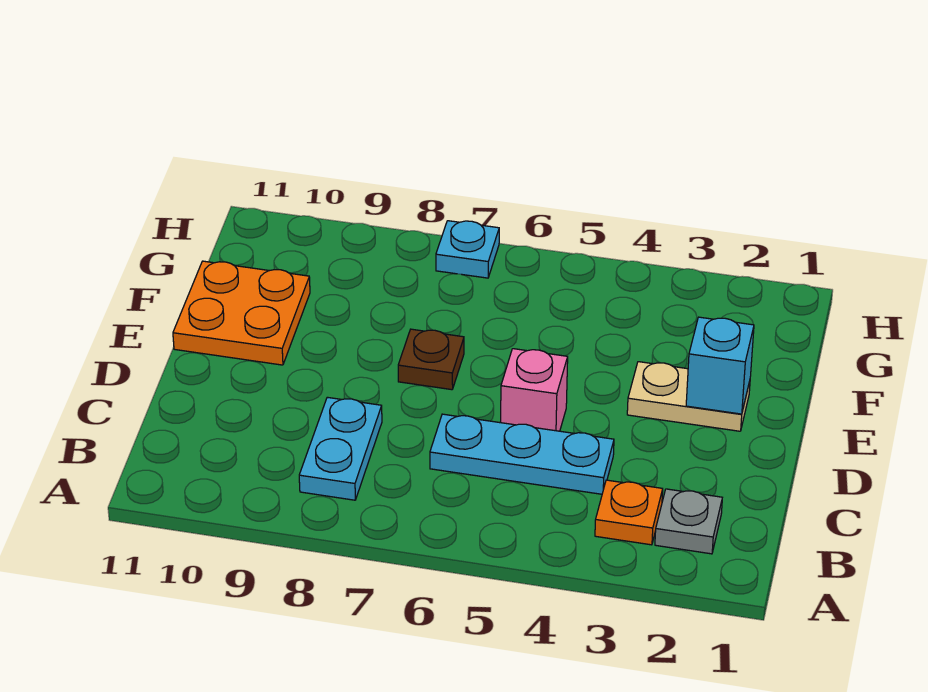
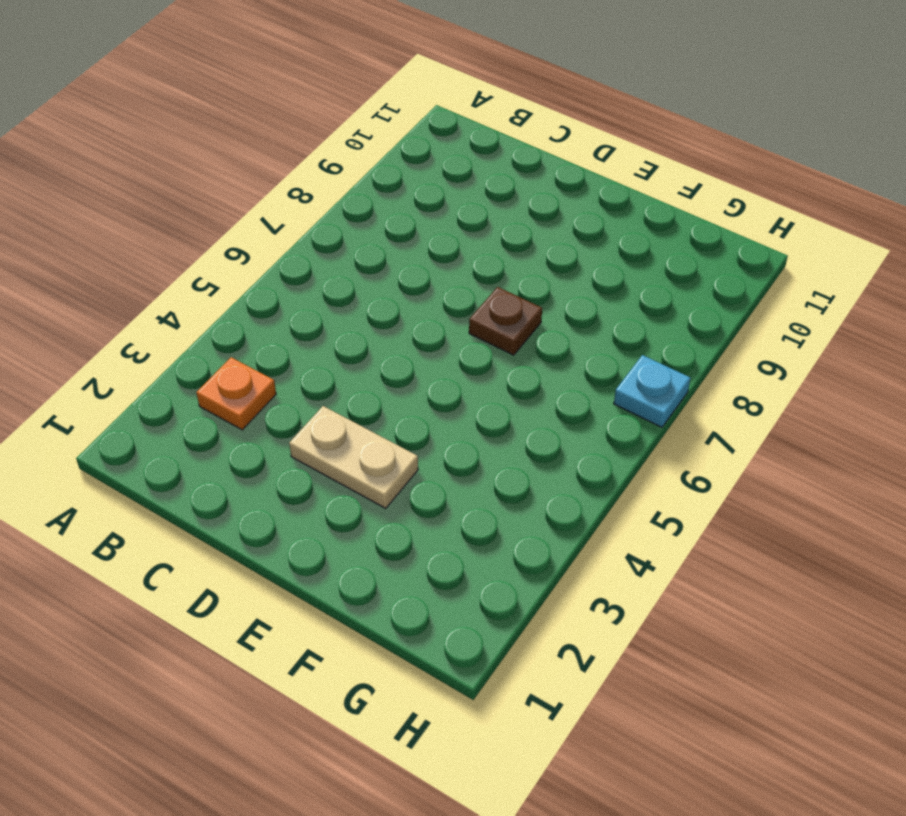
tan plate D3:E3 level 1 -> tan plate E2:E3 level 1
none -> grey plate B2 level 1
none -> cyan plate B8:C8 level 1

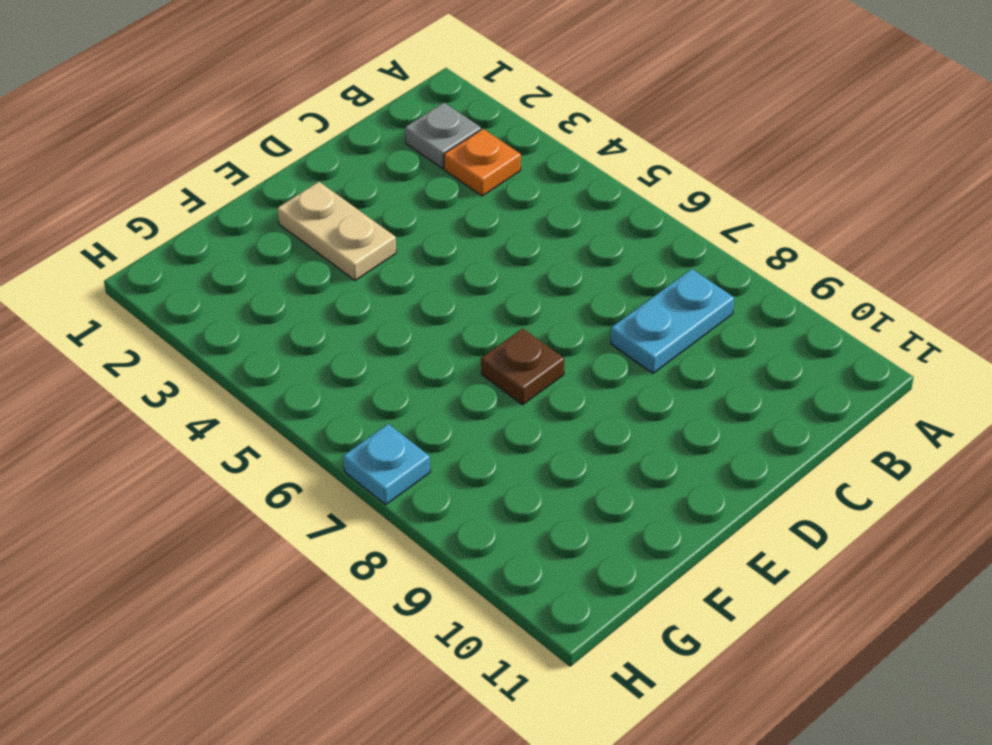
none -> cyan plate C4:C6 level 1
none -> pink brick D5 level 1

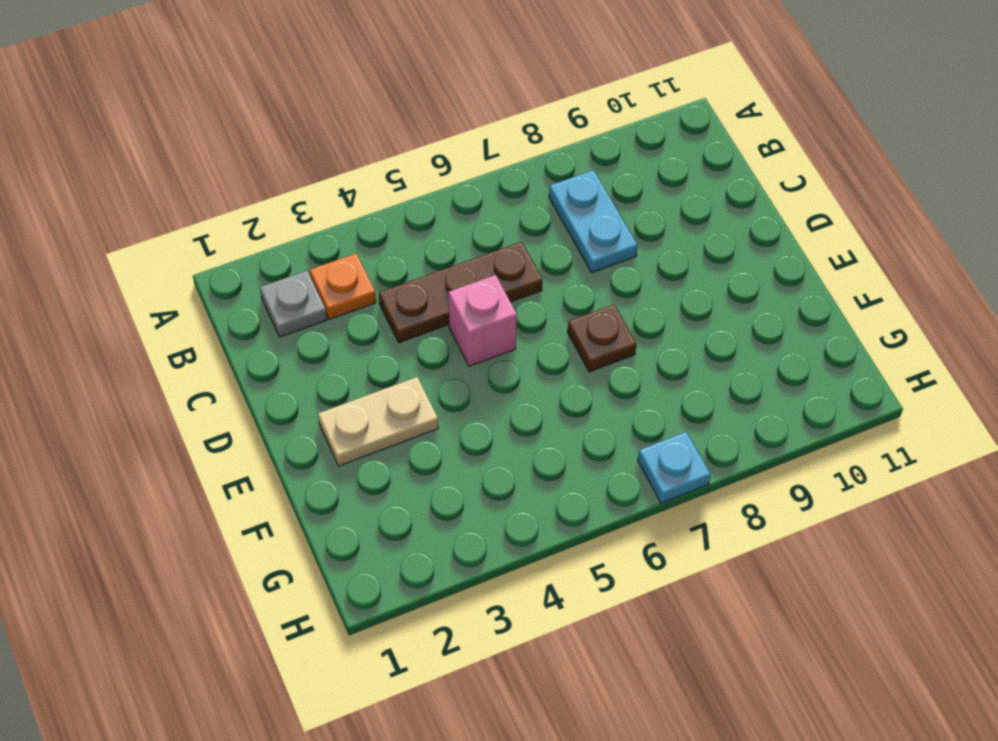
brown plate C4:C6 level 1 -> cyan plate C4:C6 level 1
none -> orange plate E10:F11 level 1
none -> cyan brick E2 level 2

